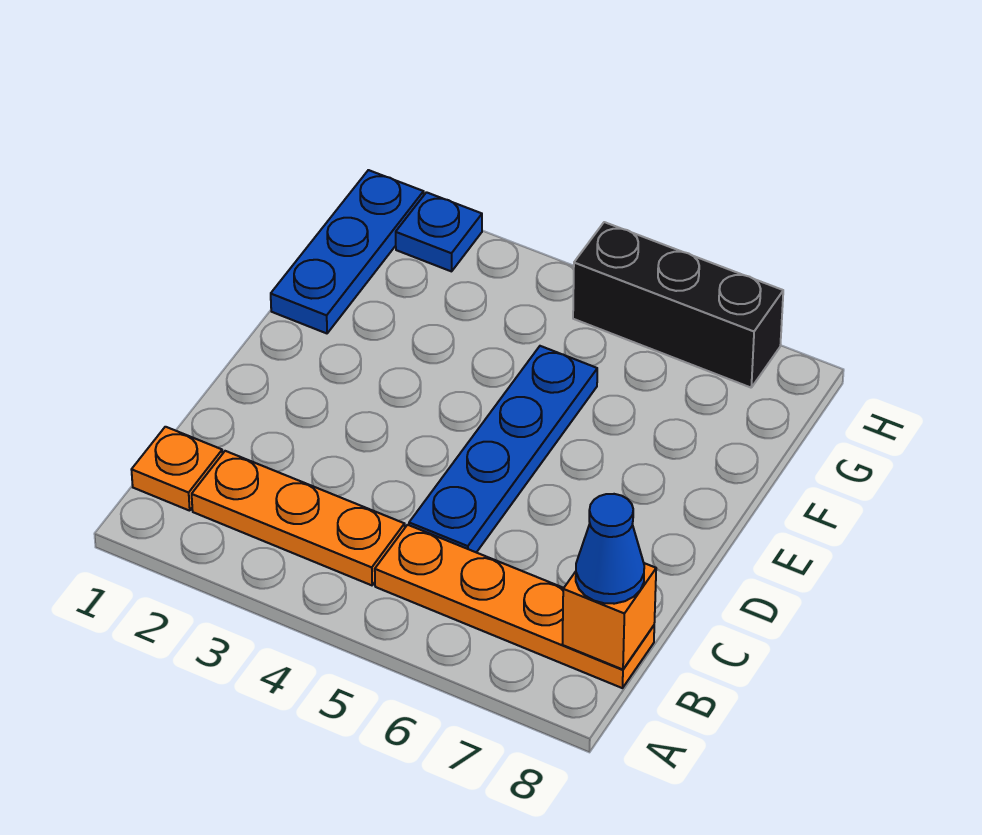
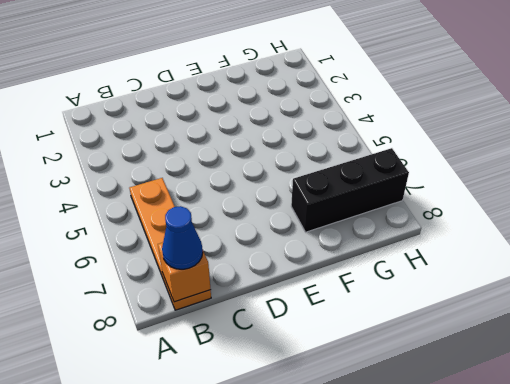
black brick F7:H7 level 1 -> black brick H5:H7 level 1
none -> orange plate B1 level 1
none -> orange plate B2:B4 level 1

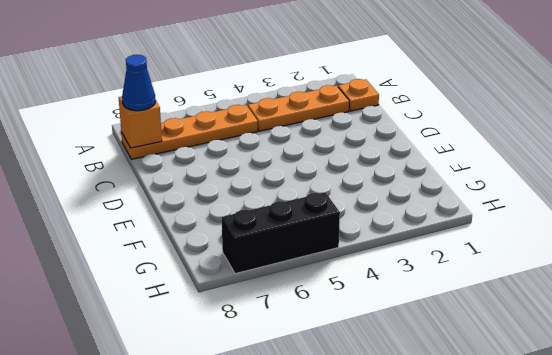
none -> blue plate C5:F5 level 1
none -> blue plate F1:H1 level 1

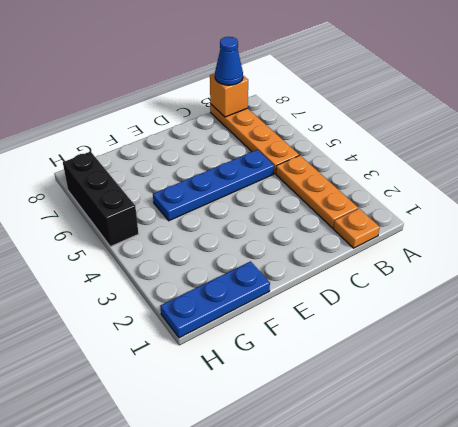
none -> blue plate H2 level 1

